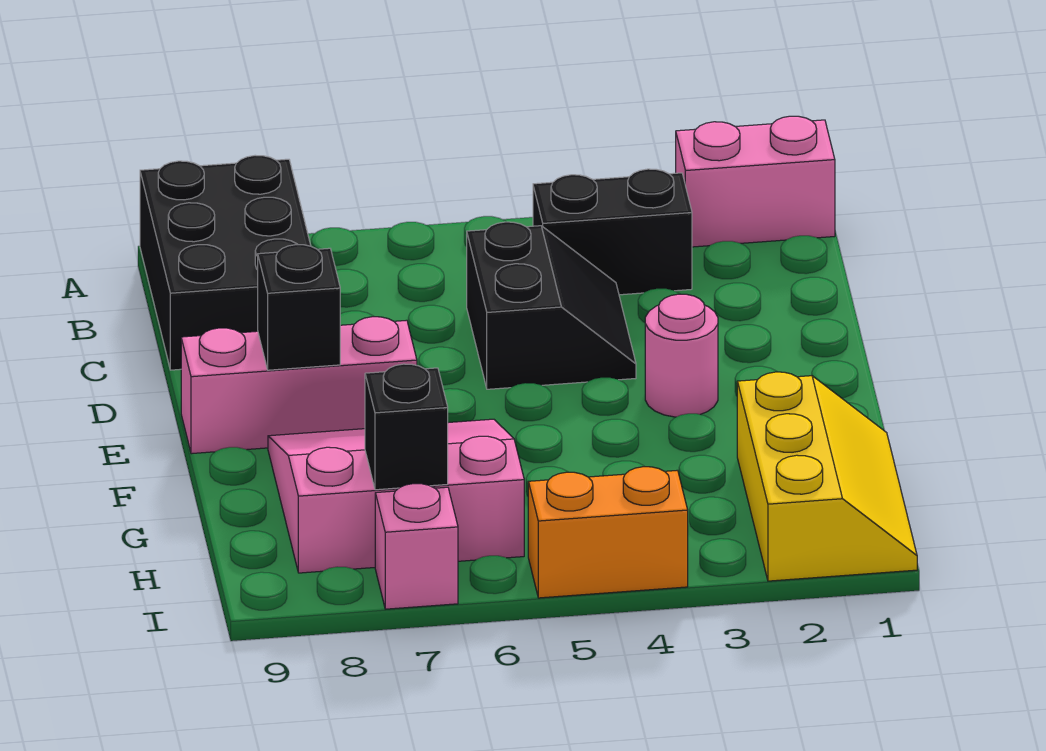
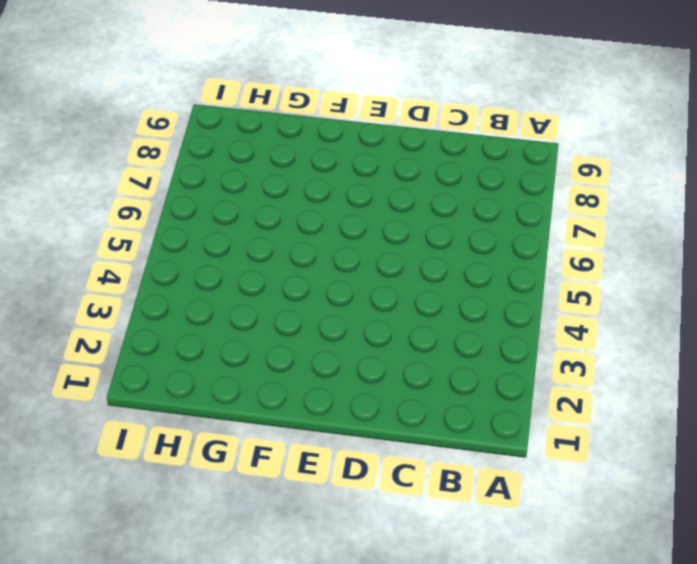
none -> pink brick A1:A2 level 1
none -> black brick A8:C9 level 1
none -> black brick B3:B4 level 1

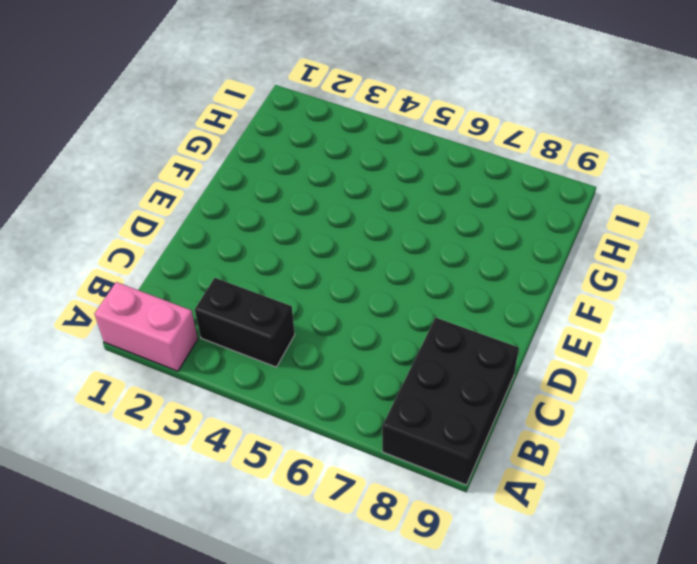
none -> black slope C4:D5 level 1 top 5
none -> pink round brick E3 level 1
none -> pink brick E7:E9 level 1

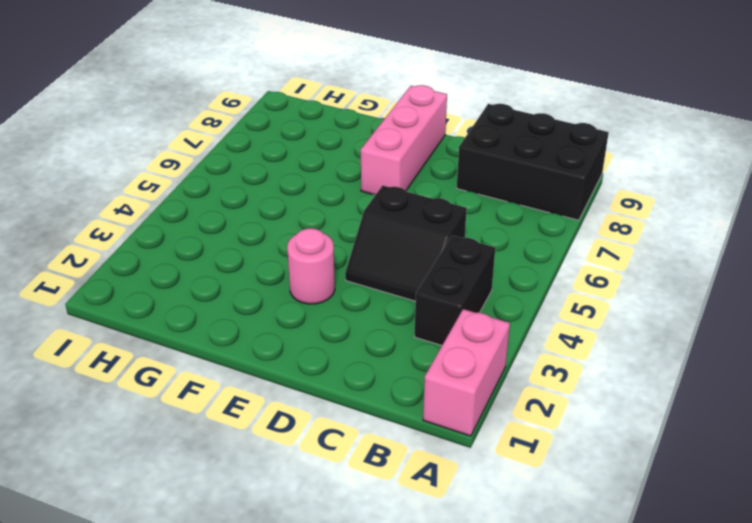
none -> pink slope F6:H8 level 1 top H
none -> yellow slope G1:I2 level 1 top 2
none -> orange brick I4:I5 level 1

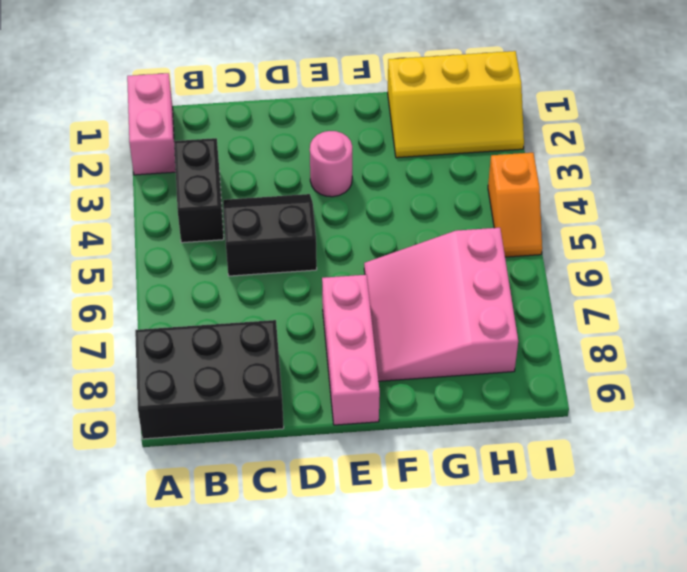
yellow slope G1:I2 level 1 top 1 -> yellow slope G1:I2 level 1 top 2
orange slope I4:I5 level 1 top 4 -> orange brick I4:I5 level 1
none -> pink brick I7 level 1
none -> black brick E8 level 2
none -> black brick H7 level 2

